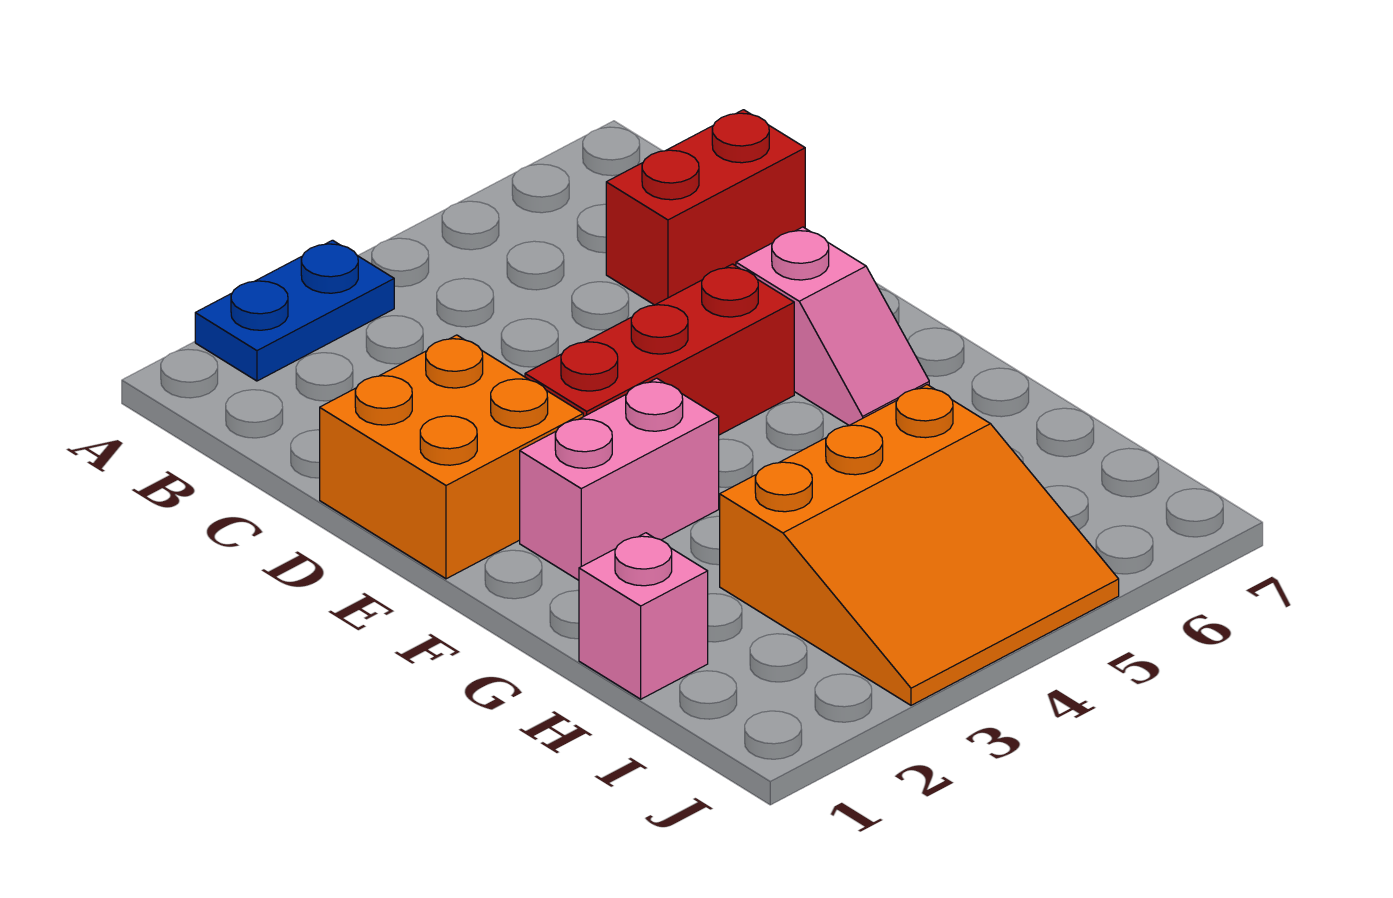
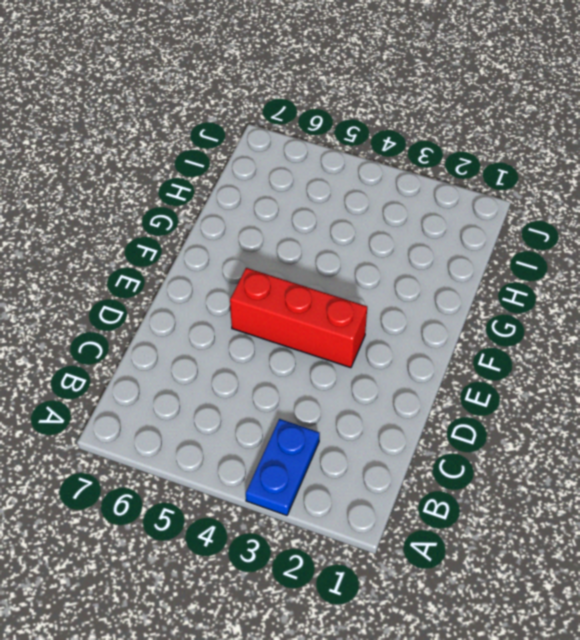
blue plate A3:B3 level 1 -> blue plate A2:A3 level 1
none -> red brick C6:C7 level 1
none -> orange brick D1:E2 level 1

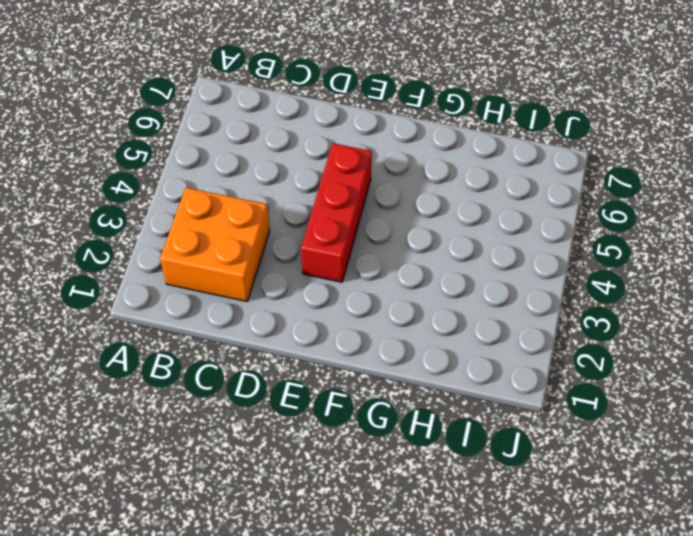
orange brick B2:C3 level 1 -> orange brick D1:E2 level 1
none -> blue plate A2:A3 level 1
none -> red brick C6:C7 level 1

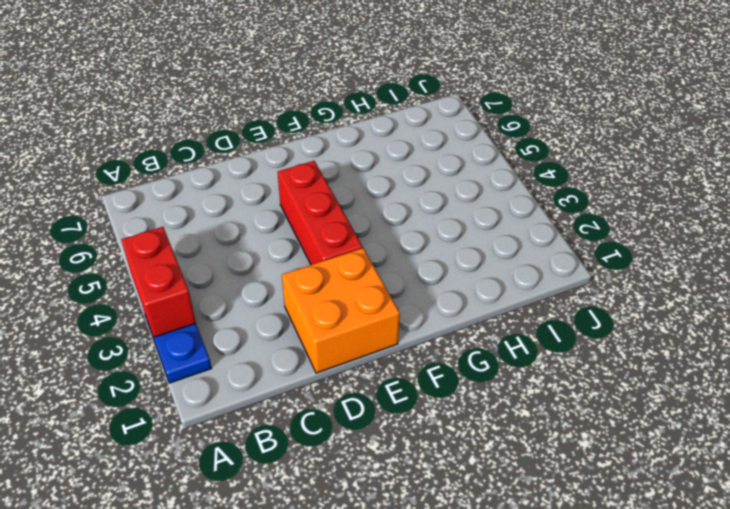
red brick A3:A4 level 2 -> red brick C6:C7 level 1
none -> pink slope E6:F6 level 1 top E
none -> pink brick F2:F3 level 1

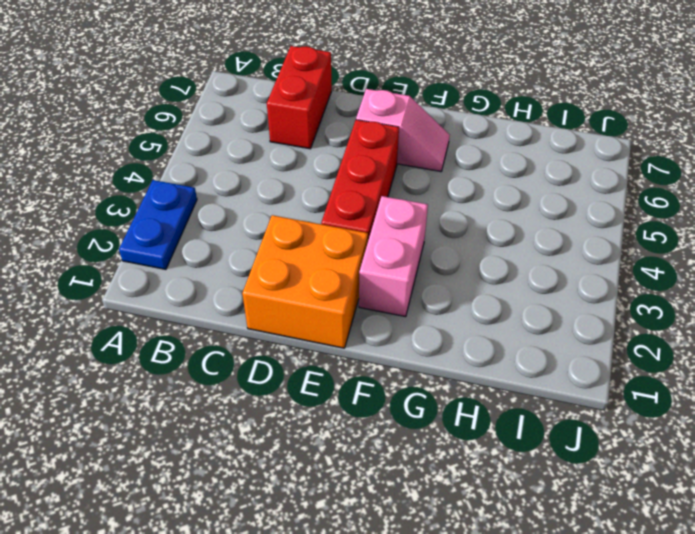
none -> pink brick H1 level 1
none -> orange slope H3:J5 level 1 top H

